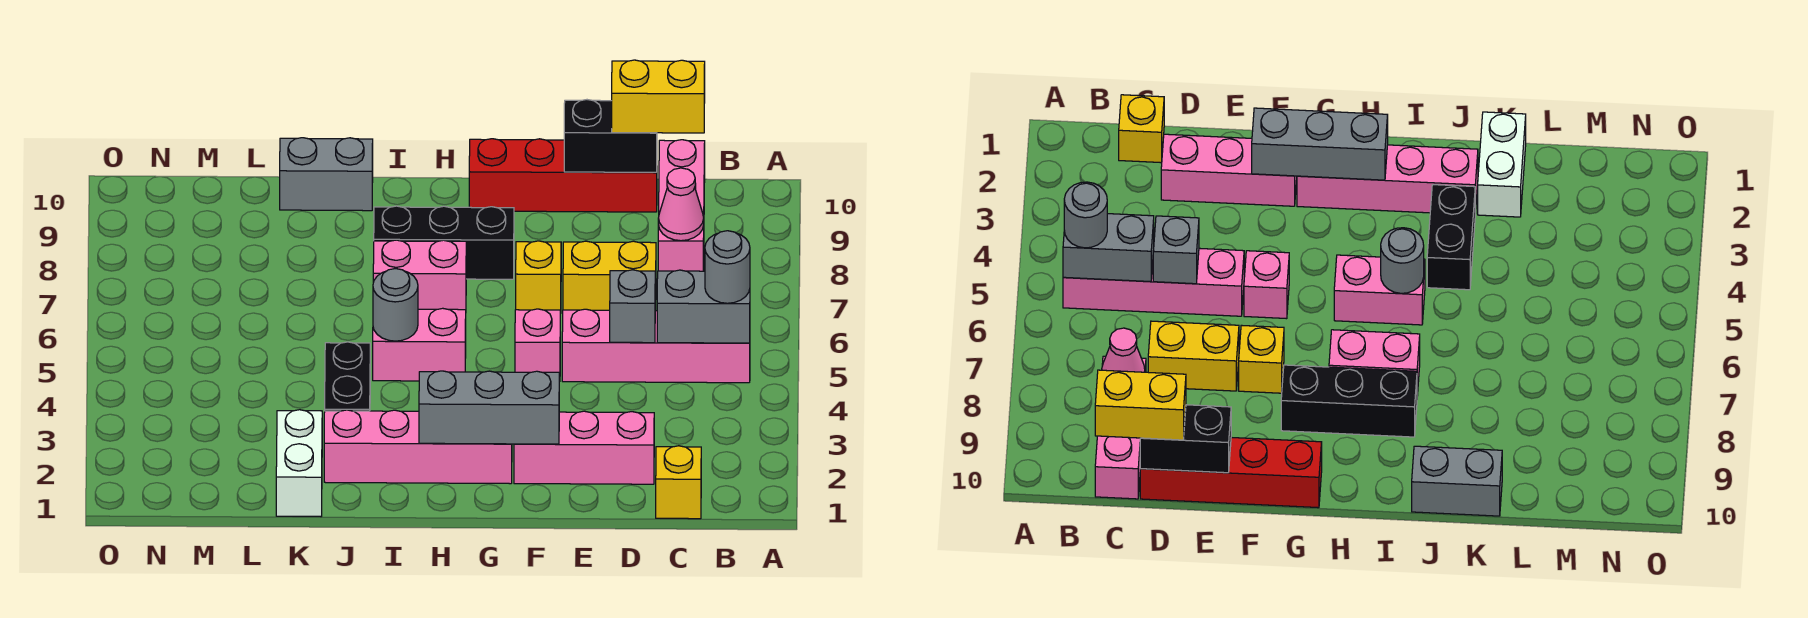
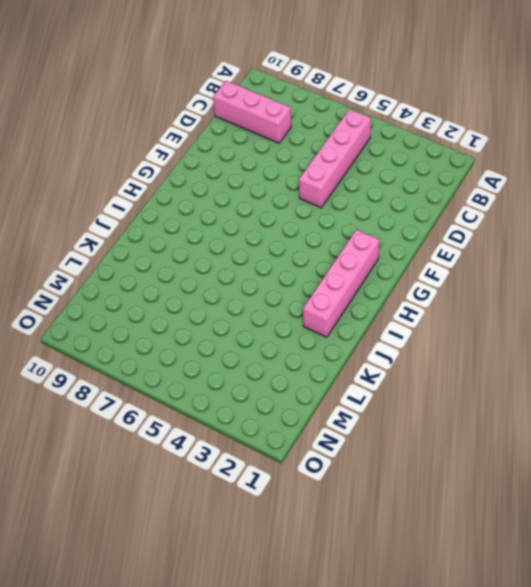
none -> yellow brick C1 level 1
none -> pink brick D2:F2 level 1
none -> yellow brick D7:E7 level 1

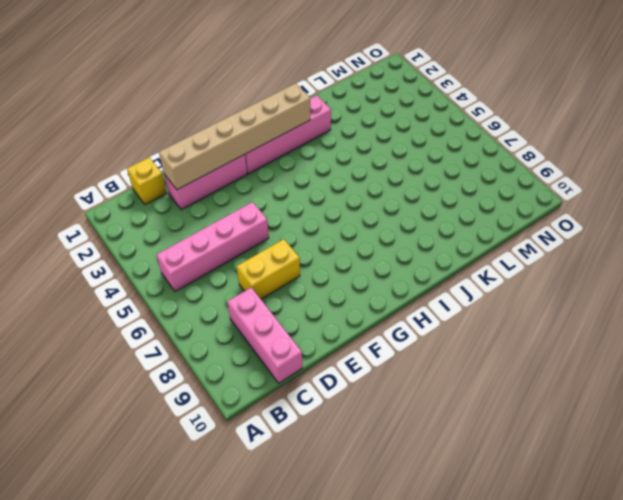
tan brick D2:I2 level 2 -> grey brick F2:H2 level 2
none -> red brick D10:G10 level 1
none -> pink brick F5 level 1
none -> yellow brick F7 level 1

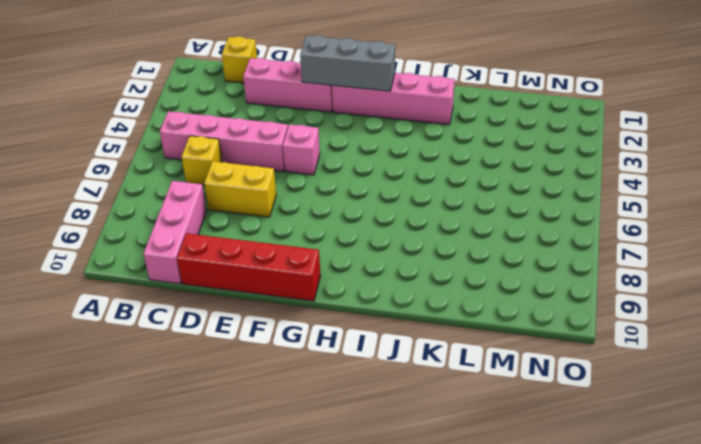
yellow brick C6 level 1 -> yellow brick F7 level 1
none -> black brick G8:I8 level 1
none -> pink brick H5:I5 level 1
none -> pink brick H7:I7 level 1

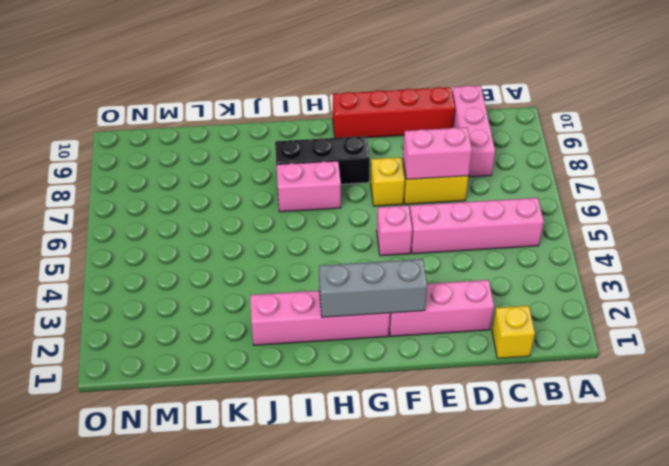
pink brick D7:E7 level 2 -> pink brick H5:I5 level 1
none -> black brick J3:J4 level 1
none -> grey brick J10:K10 level 1
none -> white brick K1:K2 level 1

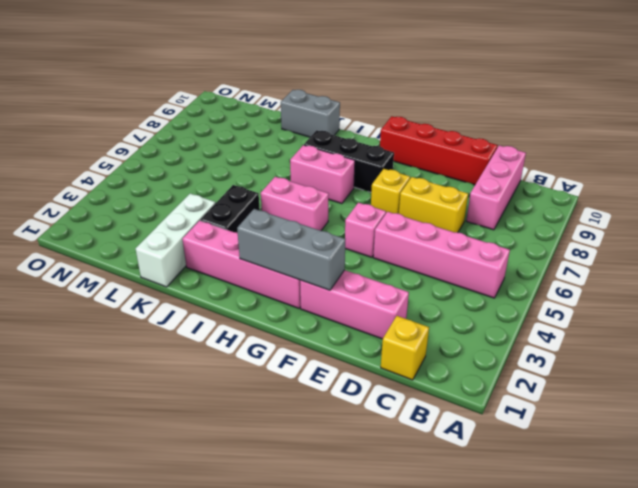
white brick K1:K3 level 1 -> white brick K1:K2 level 1
none -> grey brick B5:C5 level 2
none -> pink cone C8 level 2
none -> grey brick D5 level 2

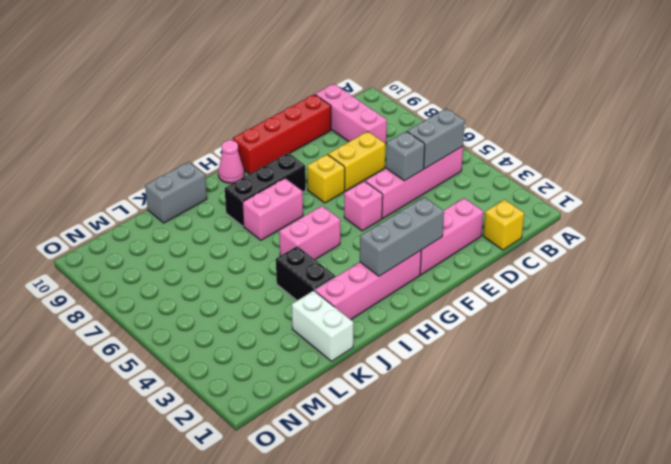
pink cone H10 level 1 -> pink cone C8 level 2
none -> black brick D10:E10 level 2
none -> grey round brick I5 level 2
none -> grey round brick B5 level 3

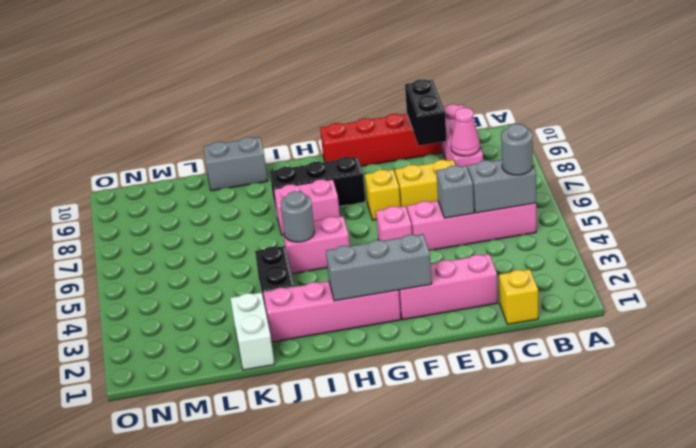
black brick D9:D10 level 2 -> black brick D10:E10 level 2
none -> yellow brick C10:D10 level 3

